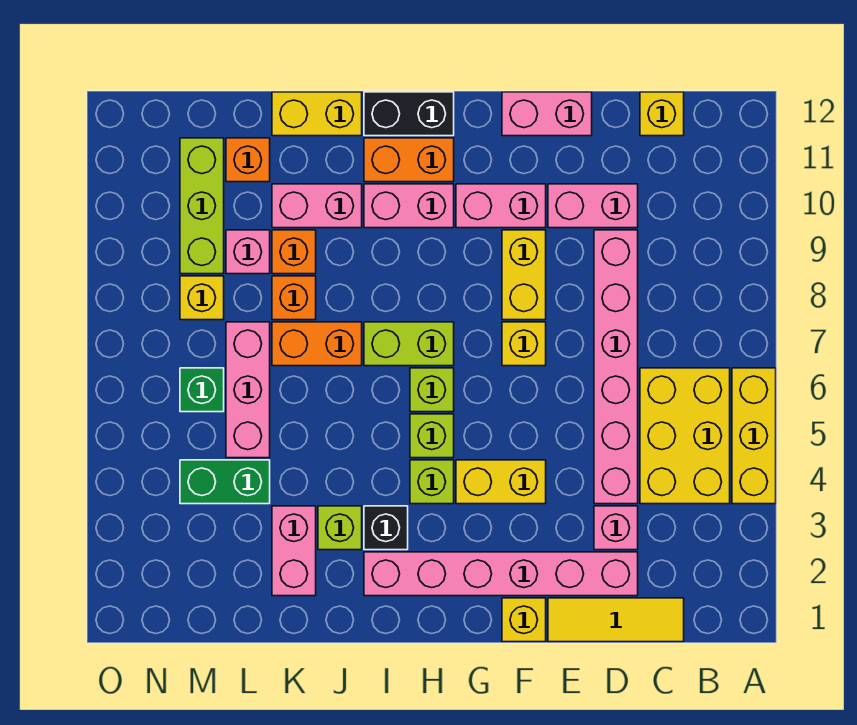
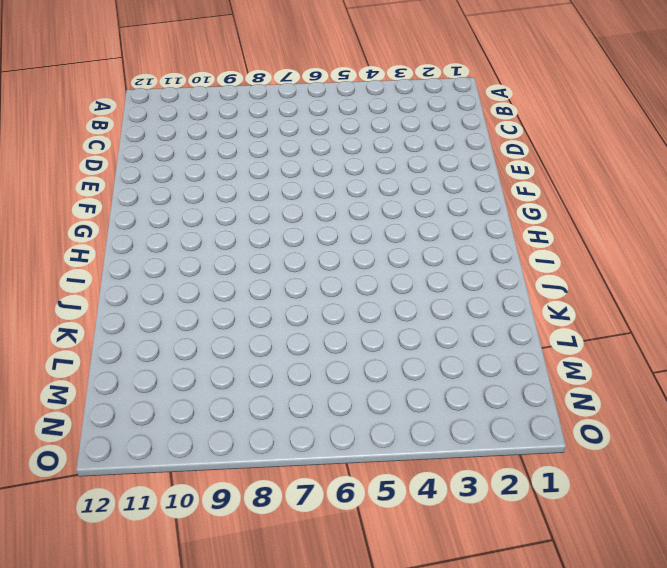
none -> yellow brick A4:A6 level 1
none -> yellow brick B4:C6 level 1
none -> yellow tile C1:E1 level 1
none -> yellow brick C12 level 1

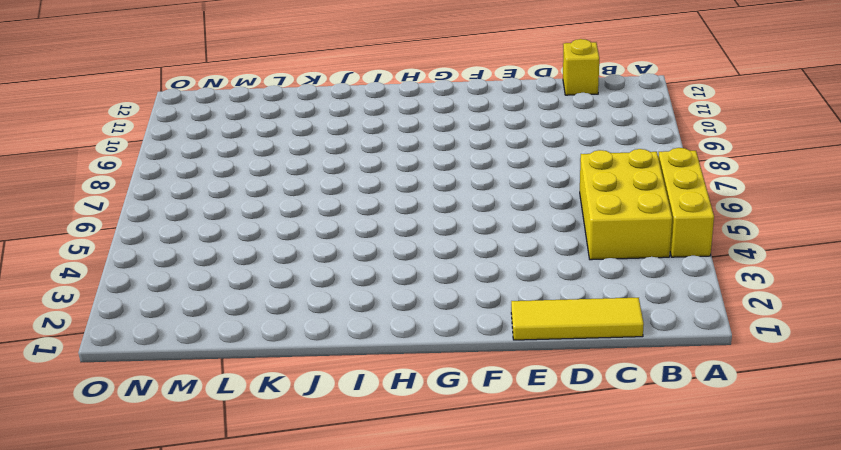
none -> pink brick D2:I2 level 1
none -> pink brick D3 level 1
none -> pink brick D4:D9 level 1
none -> pink brick D10:E10 level 1

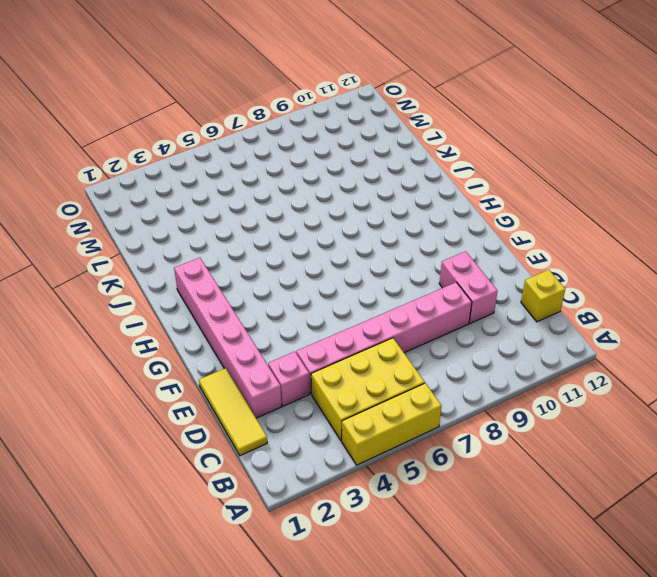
none -> pink brick E12:F12 level 1
none -> yellow brick F1 level 1
none -> yellow brick F4:G4 level 1
none -> yellow brick F7 level 1

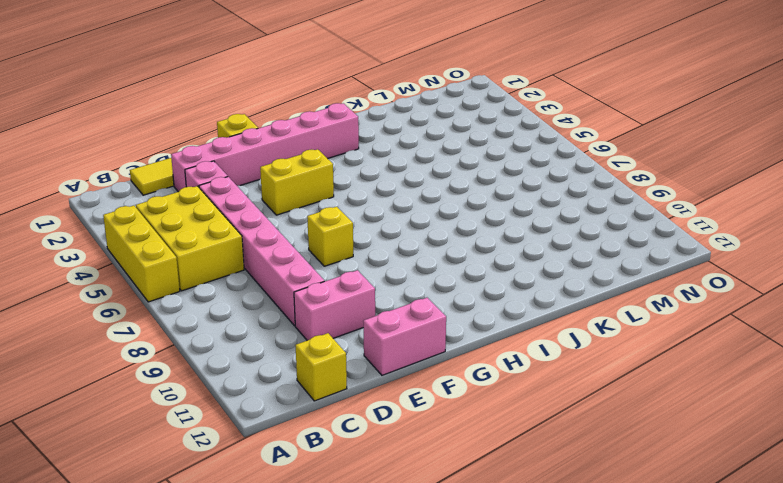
none -> yellow brick F8:F9 level 1
none -> pink brick F10:G10 level 1
none -> lime brick H4 level 1
none -> lime brick H5 level 1

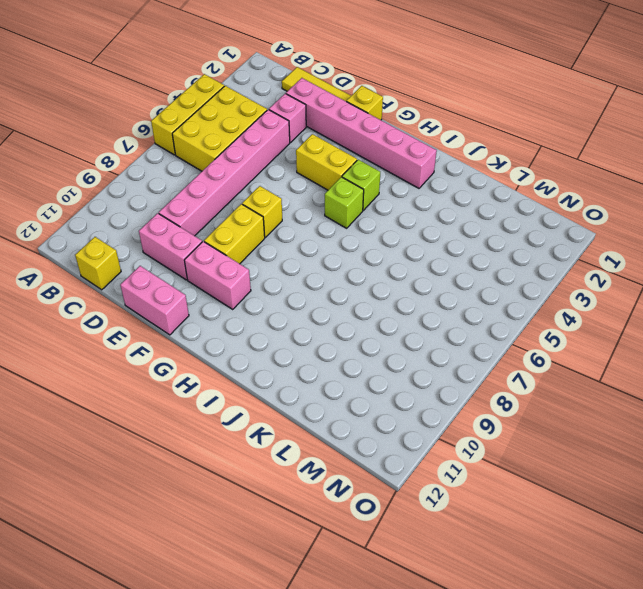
none -> lime brick H6 level 1
none -> lime brick H7:I7 level 1
none -> pink brick H10:I10 level 1
none -> orange brick H11:I11 level 1

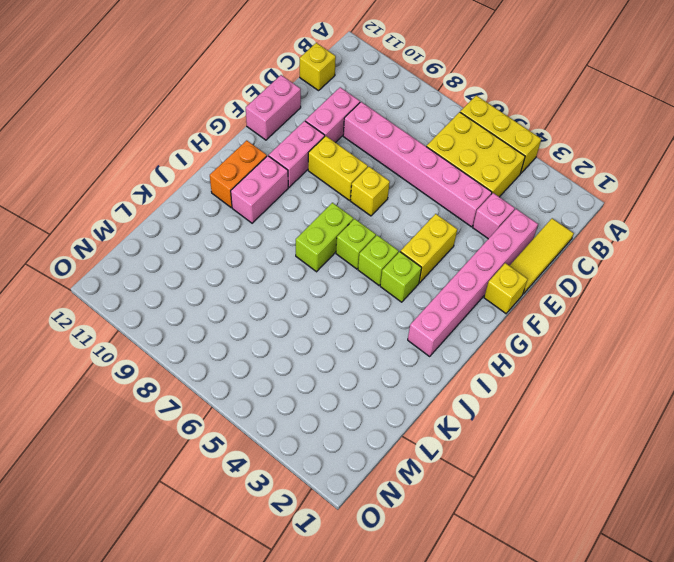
none -> black brick H12:I12 level 1
none -> black brick I3 level 1
none -> lime brick J3 level 1
none -> orange brick J7:K7 level 1

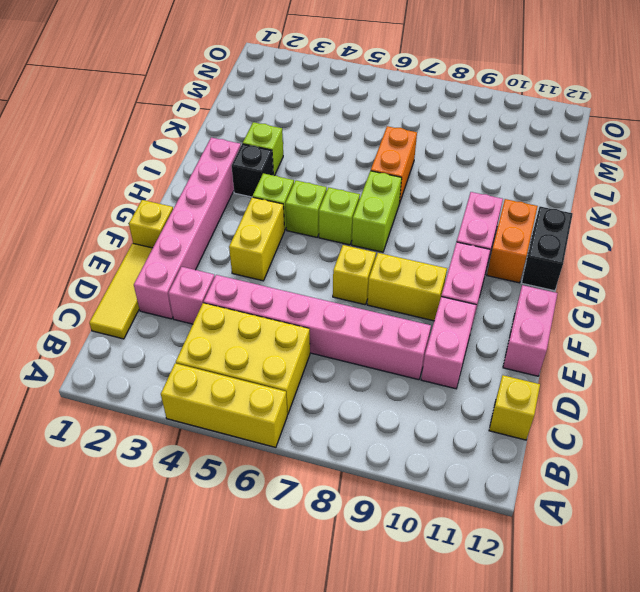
none -> pink brick J10:K10 level 1
none -> yellow brick J12:K12 level 1
none -> pink brick K2:K3 level 1
none -> orange brick K8 level 1

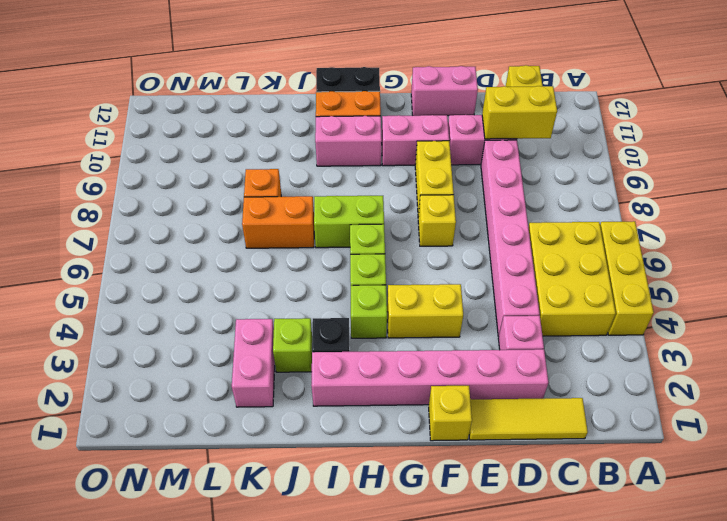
yellow brick C10:D10 level 2 -> yellow brick J12:K12 level 1
none -> pink brick J10:K10 level 1
none -> orange brick K9 level 1
none -> green brick L4:M4 level 1
none -> pink brick L5:L7 level 1

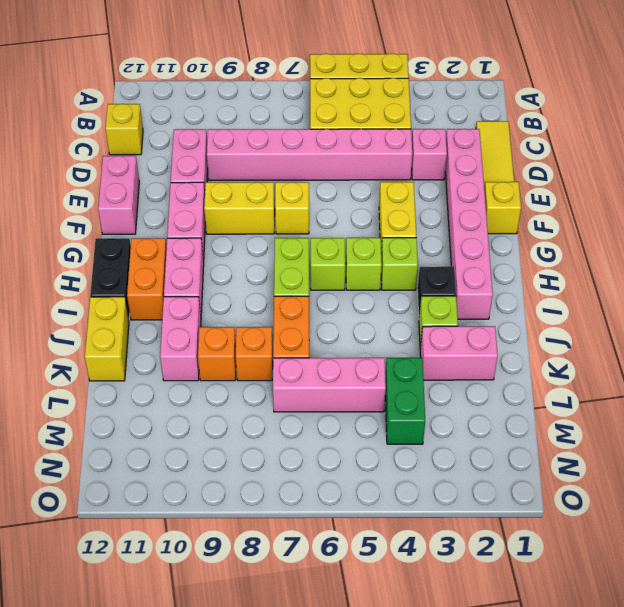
none -> pink brick L9 level 1
none -> orange brick L11 level 1
none -> green brick M6 level 1
none -> yellow brick M8 level 1

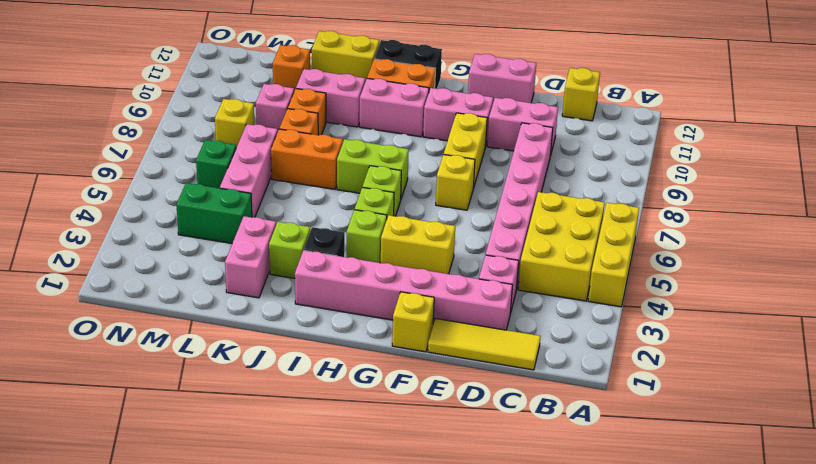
none -> lime brick M9:M11 level 1

